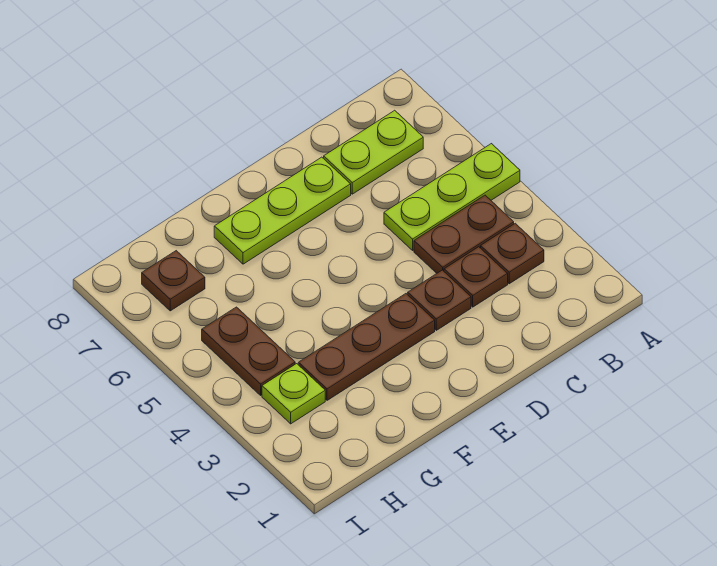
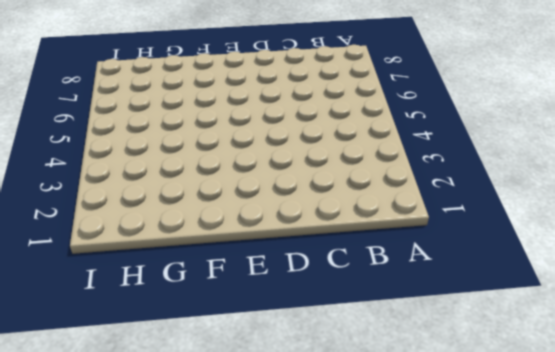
none -> lime plate A5:C5 level 1
none -> brown plate B3 level 1

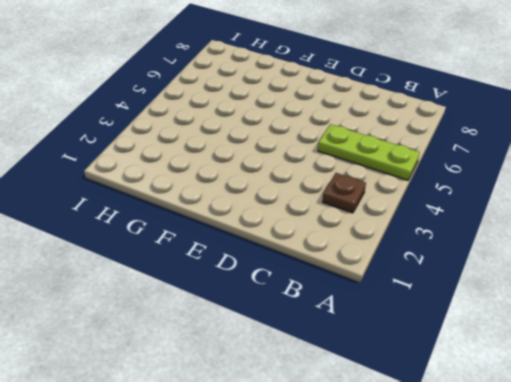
none -> brown plate B4:C4 level 1
none -> lime plate B7:C7 level 1

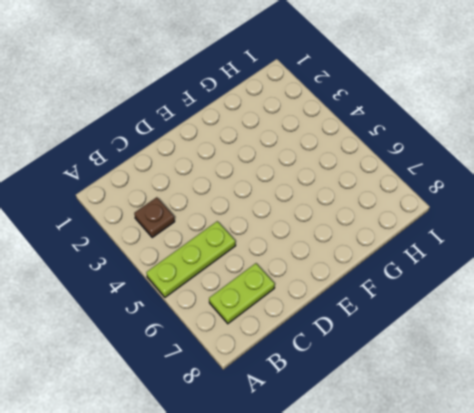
none -> brown plate B4:C4 level 1
none -> brown plate C3 level 1

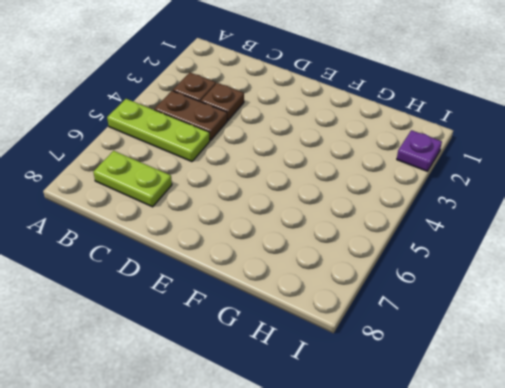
purple plate I2 level 1 -> none
none -> brown plate D3 level 1
none -> lime plate D7:F7 level 1

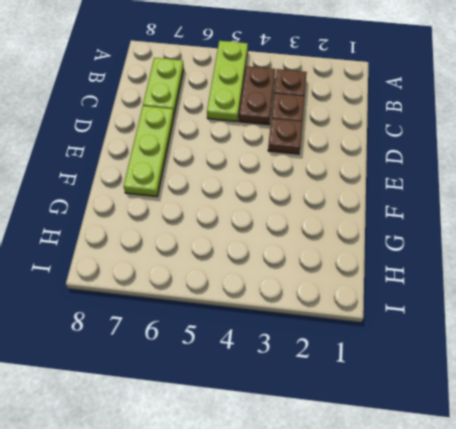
none -> brown plate E3:G3 level 1
none -> lime plate H3 level 1

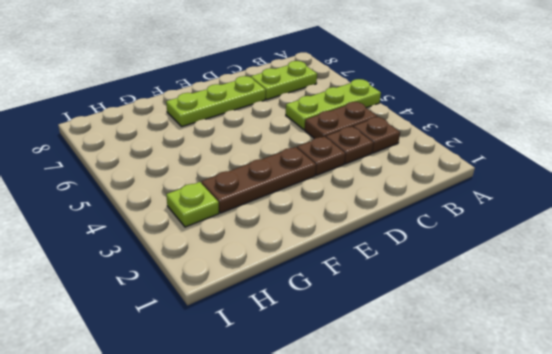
none -> brown plate H4:H5 level 1
none -> brown plate H7 level 1

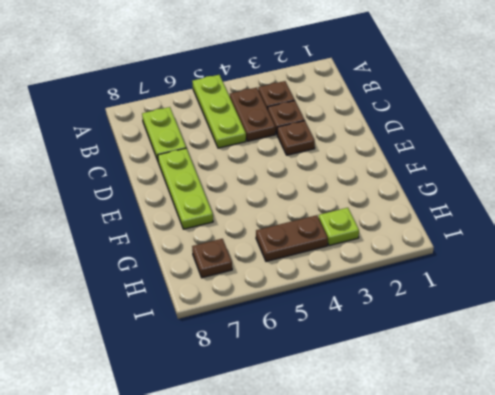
none -> brown plate E3:G3 level 1

